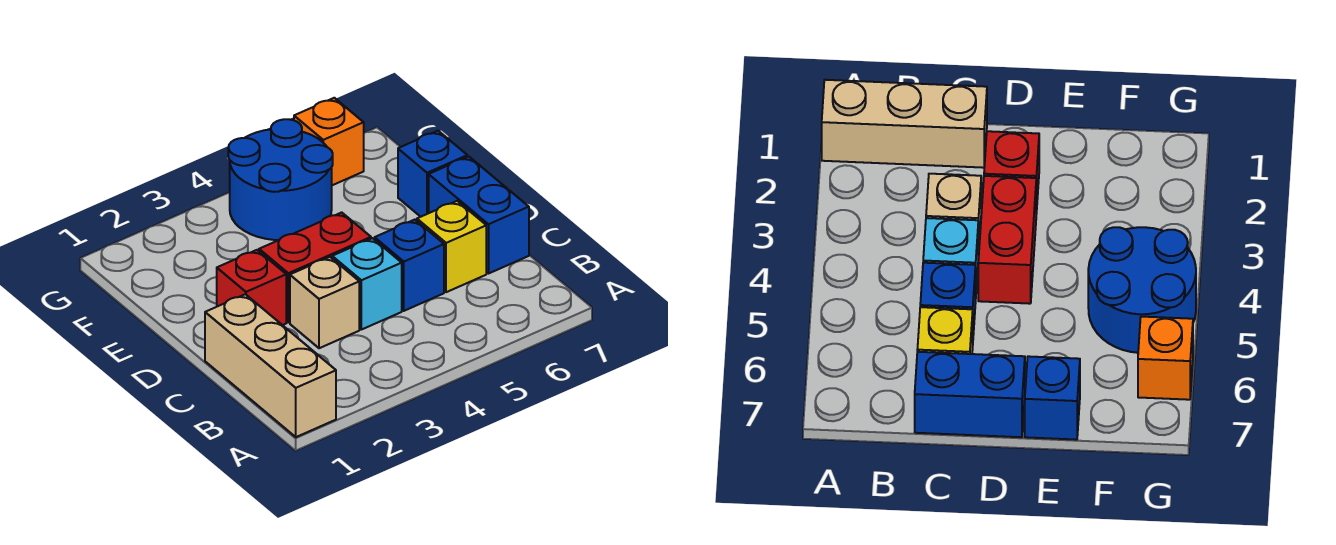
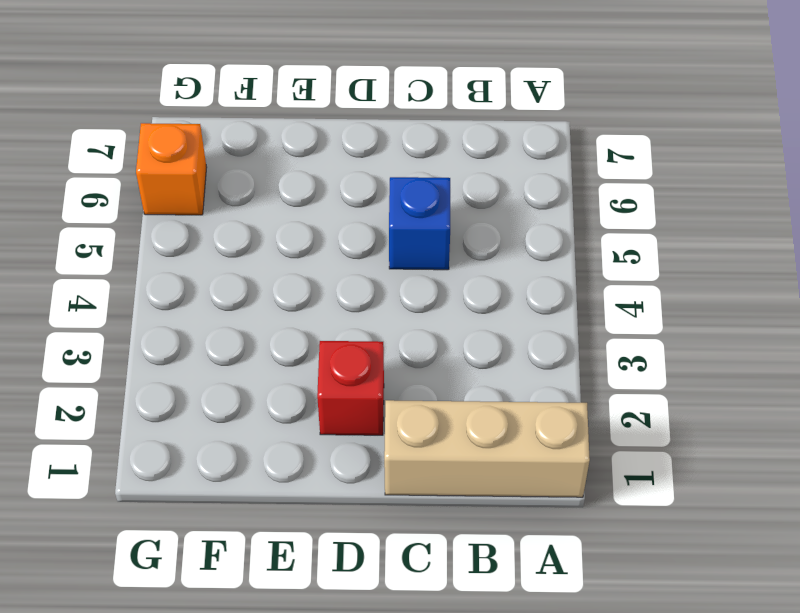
none -> tan brick C3 level 1
none -> cyan brick C4 level 1

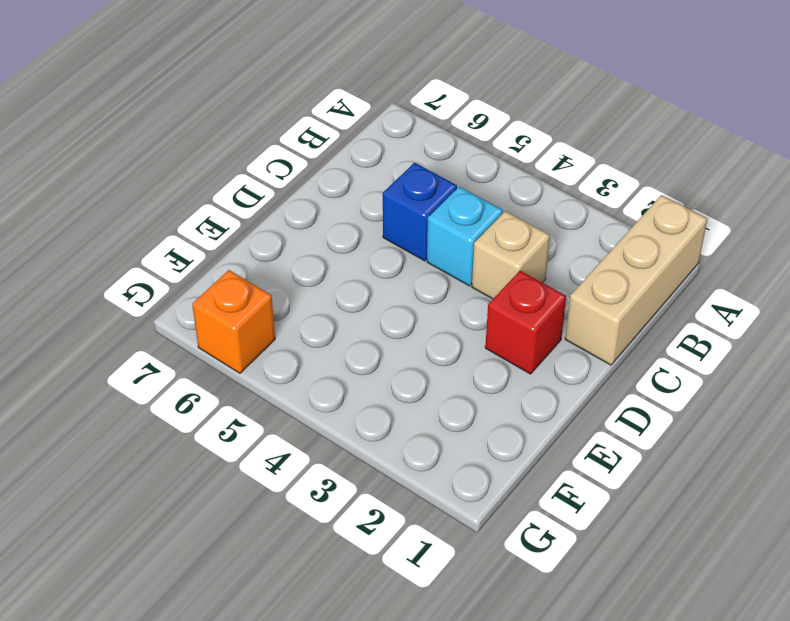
none -> yellow brick C6 level 1
none -> blue brick C7:D7 level 1

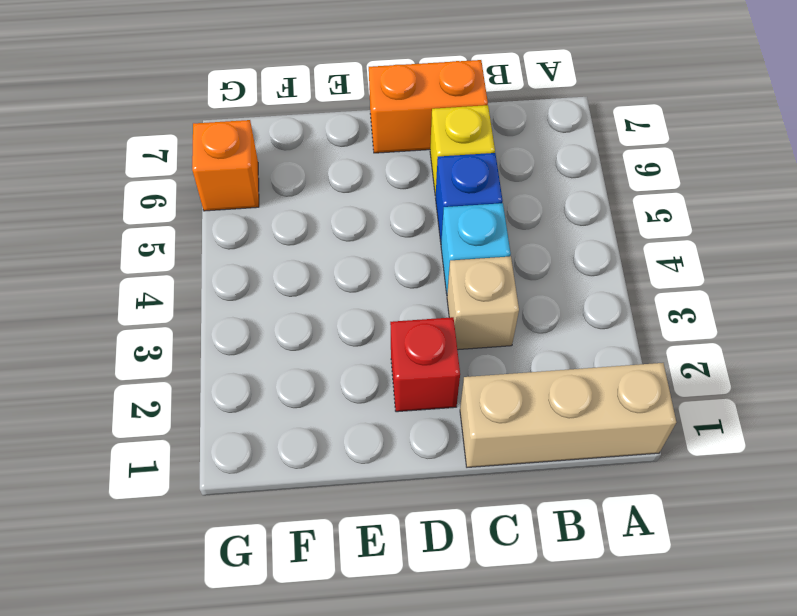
orange brick C7:D7 level 1 -> blue brick C7:D7 level 1
none -> red brick D3:D4 level 1
none -> blue brick E7 level 1

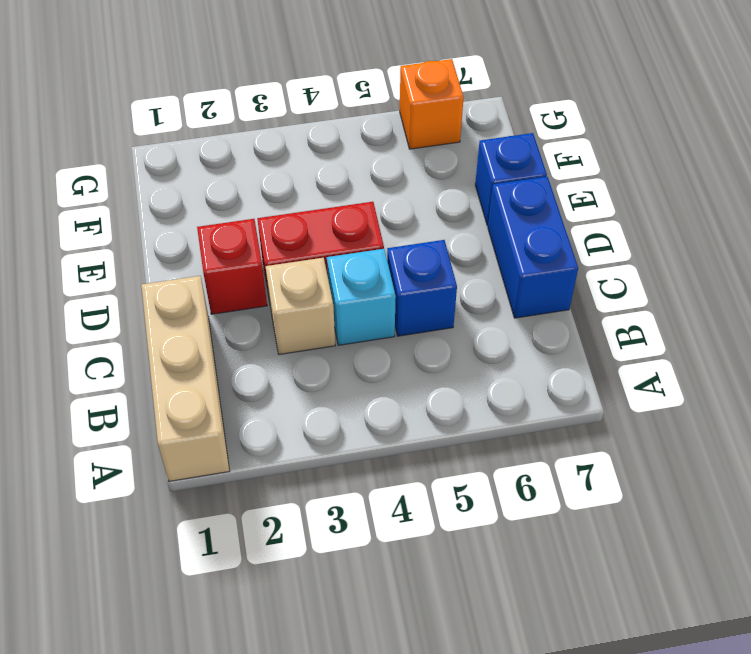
none -> yellow brick C6 level 1
none -> blue round brick F4:G5 level 1

